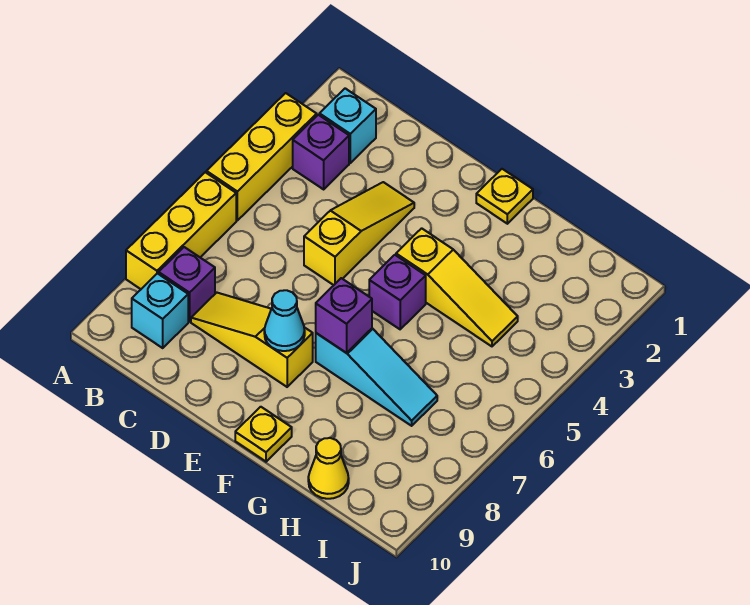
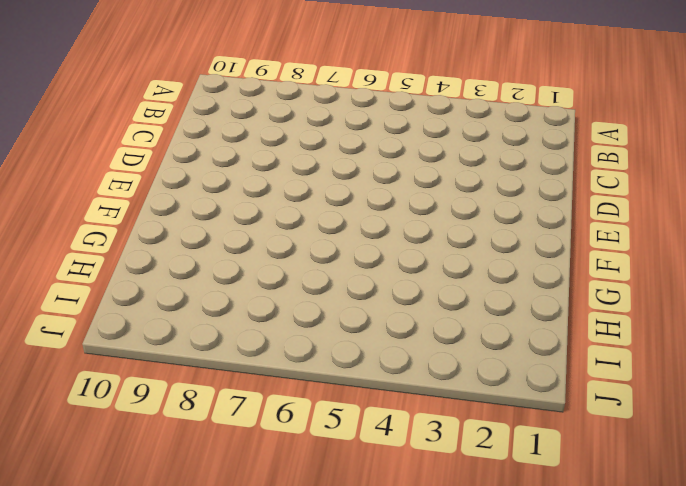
none -> yellow brick A3:A5 level 1
none -> yellow brick A6:A8 level 1
none -> cyan brick B2 level 1

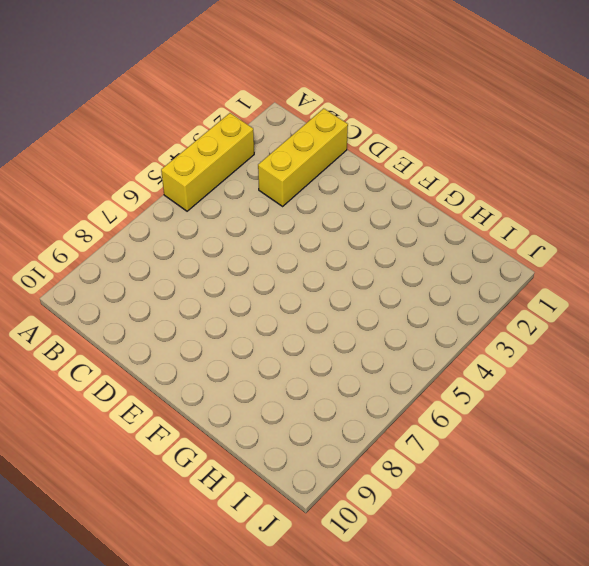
yellow brick C1:C3 level 1 -> yellow brick A6:A8 level 1
none -> cyan brick B2 level 1
none -> purple brick B3 level 1
none -> purple brick B8 level 1

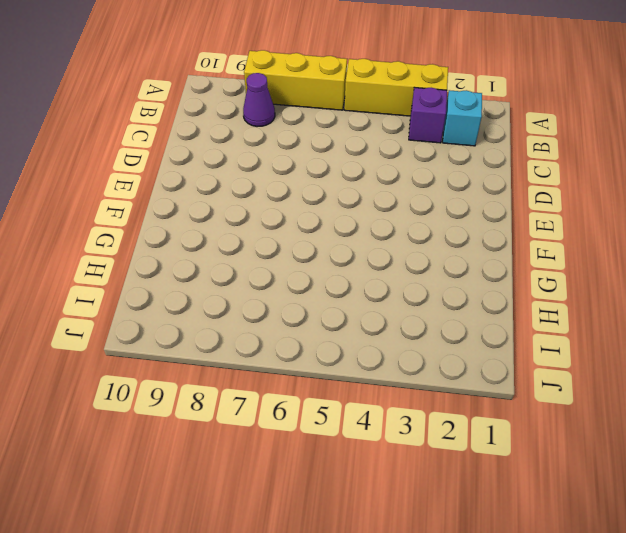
purple cone B8 level 1 -> purple brick B8 level 1
none -> cyan brick B9 level 1
none -> yellow slope C8:E8 level 1 top E
none -> yellow slope D3:D5 level 1 top 5

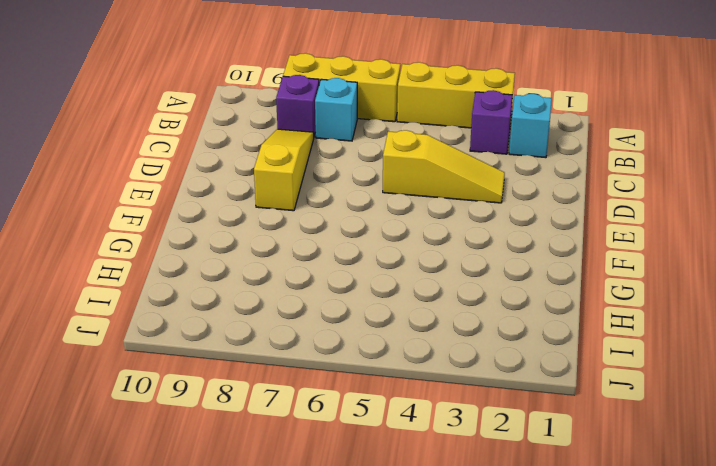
cyan brick B7 level 1 -> cyan brick B9 level 1
none -> yellow plate F1 level 1
none -> yellow slope F4:H4 level 1 top F
none -> purple brick F5 level 1

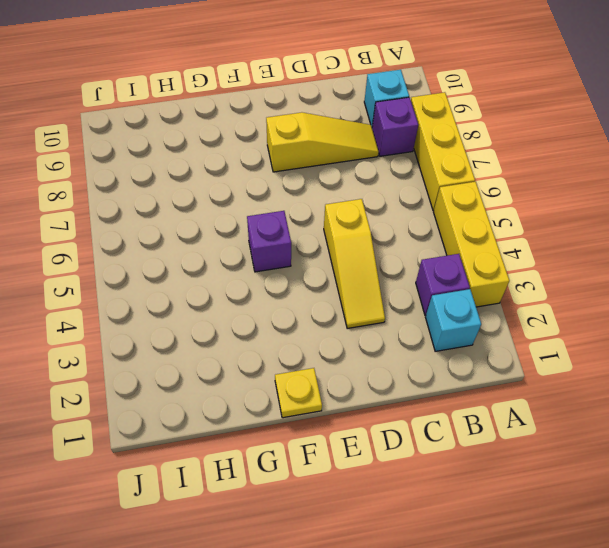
none -> yellow slope F4:H4 level 1 top F
none -> cyan slope F7:H7 level 1 top F
none -> yellow plate F10 level 1

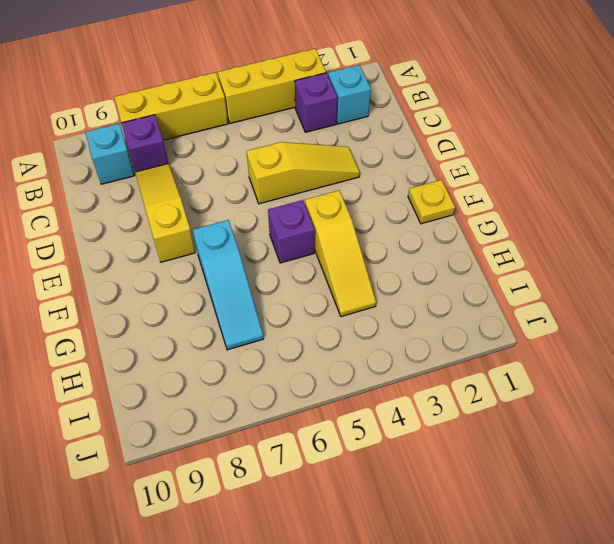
none -> yellow plate F10 level 1
none -> yellow cone H10 level 1
none -> cyan cone E8 level 2

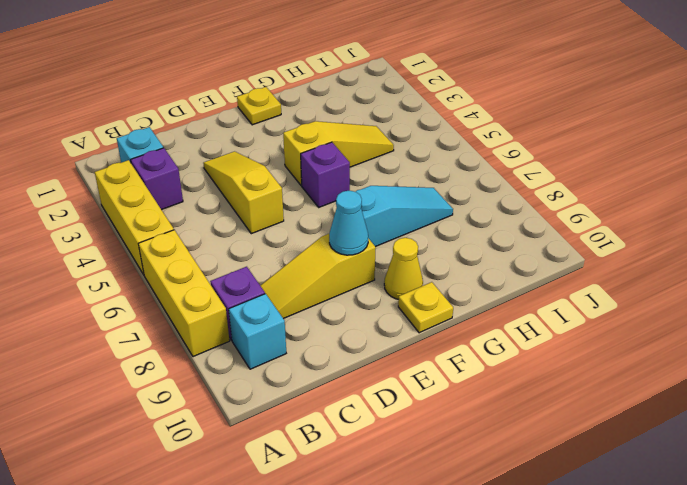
yellow cone F9 level 1 -> yellow cone H10 level 1
none -> purple brick F7 level 2

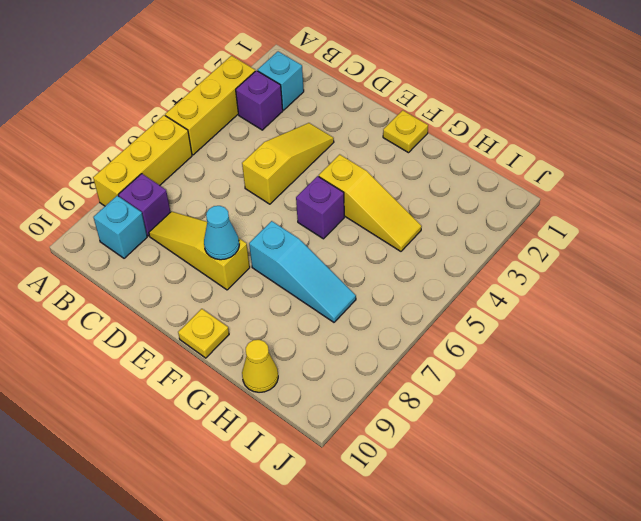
none -> purple brick F7 level 2

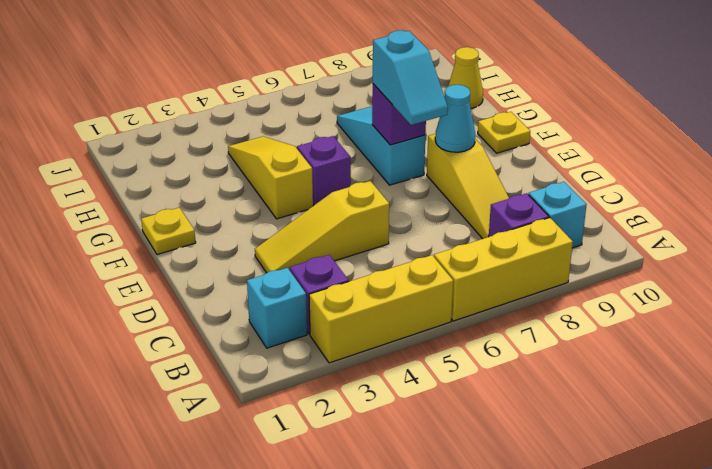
cyan slope E7:F7 level 3 top F -> none

